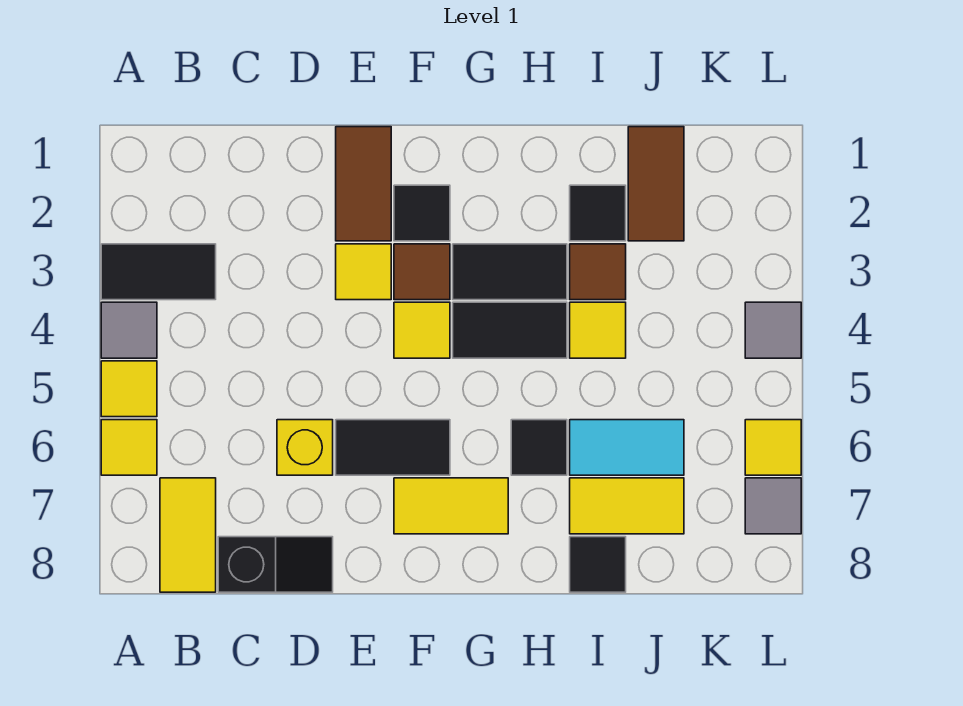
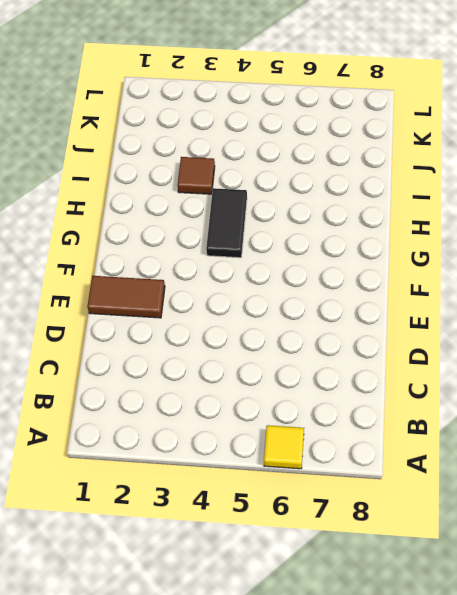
none -> black tile A3:B3 level 1
none -> grey tile A4 level 1
none -> yellow tile A5 level 1

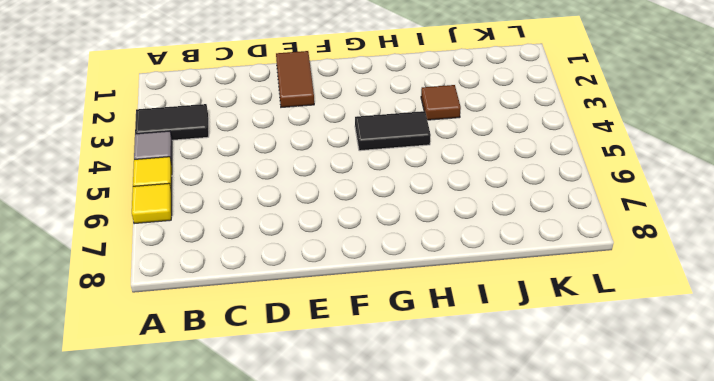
none -> yellow tile B7:B8 level 1
none -> black slope C8:D8 level 1 top C
none -> yellow brick D6 level 1

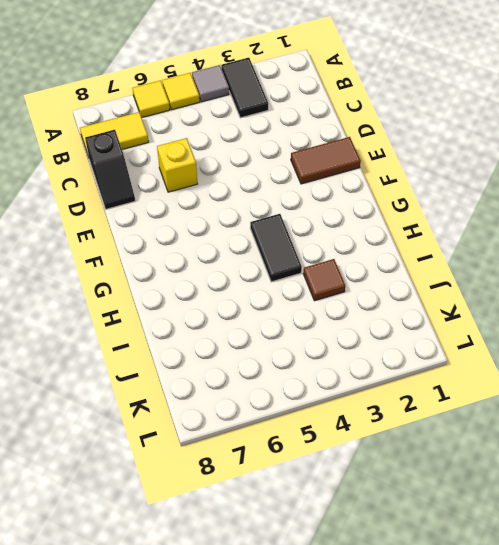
none -> yellow tile E3 level 1
none -> black tile E6:F6 level 1
none -> black tile F2 level 1

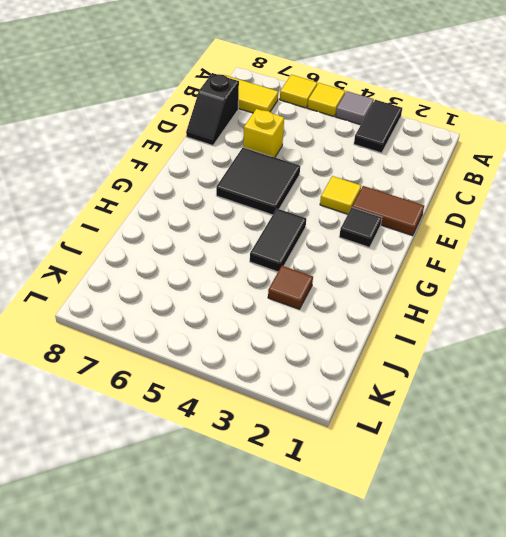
black tile E5:F6 level 1 -> black tile E6:F6 level 1
none -> brown tile F3 level 1
none -> yellow tile F4 level 1
none -> yellow tile F7:G7 level 1

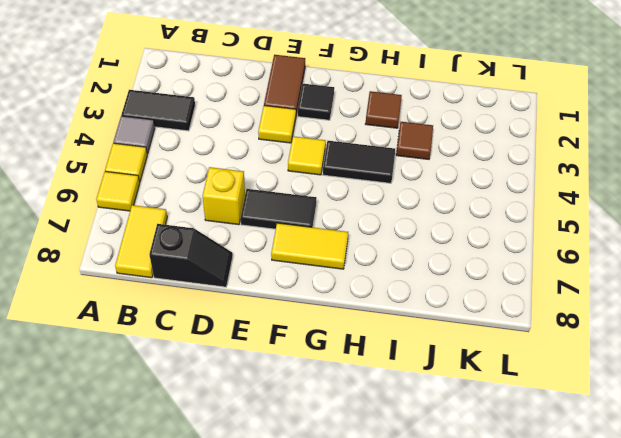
brown tile H2 level 1 -> brown tile F3 level 1
none -> black tile G3:H3 level 1
none -> black tile H6 level 1
none -> black tile I2 level 1

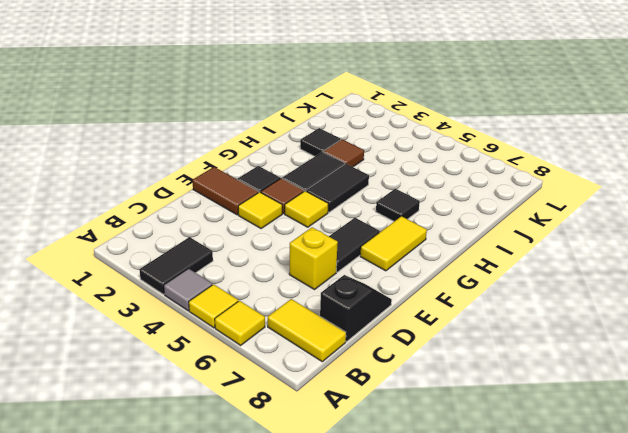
none -> yellow tile I4 level 1
none -> cyan tile I6:J6 level 1
none -> yellow tile I7:J7 level 1

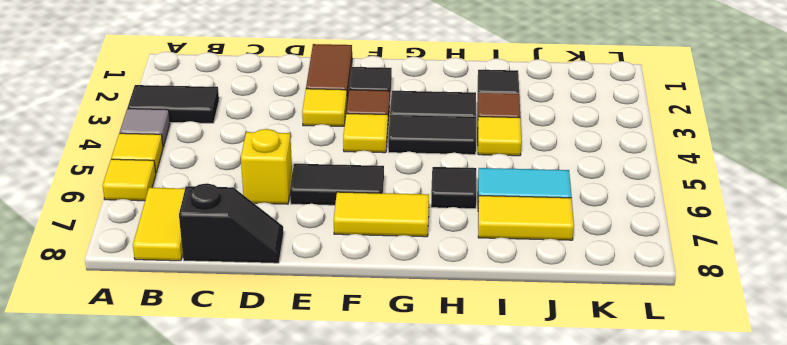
none -> black tile I8 level 1
none -> brown tile J1:J2 level 1
none -> grey tile L4 level 1

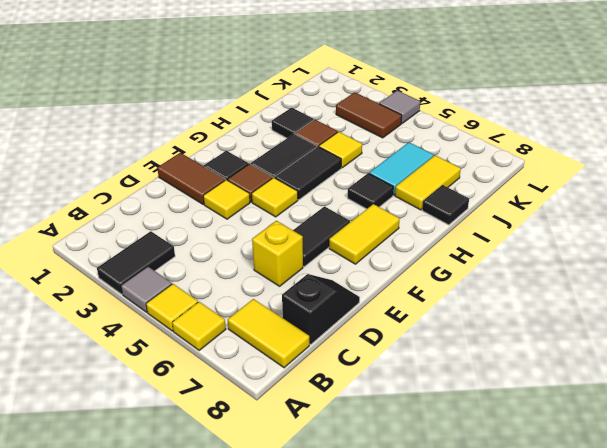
brown tile K3:K4 level 1 -> brown tile J1:J2 level 1
none -> yellow tile L6 level 1
none -> grey tile L7 level 1

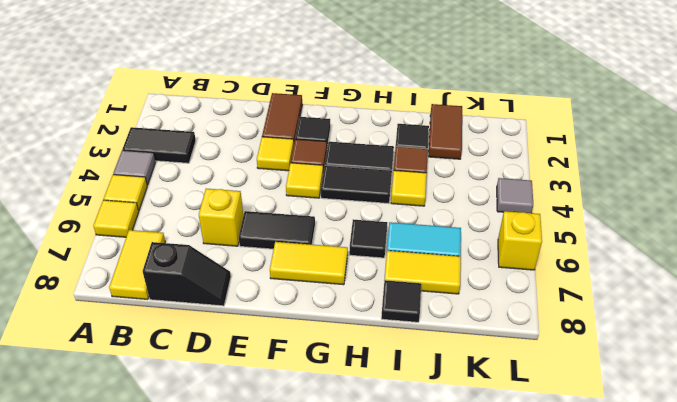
yellow brick L6 level 1 -> yellow tile L6 level 1
none -> grey tile L7 level 1

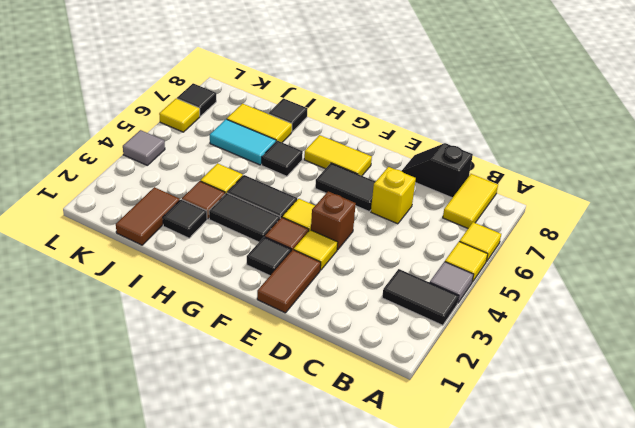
brown brick E4 level 1 -> none
black tile L7 level 1 -> grey tile L7 level 1

